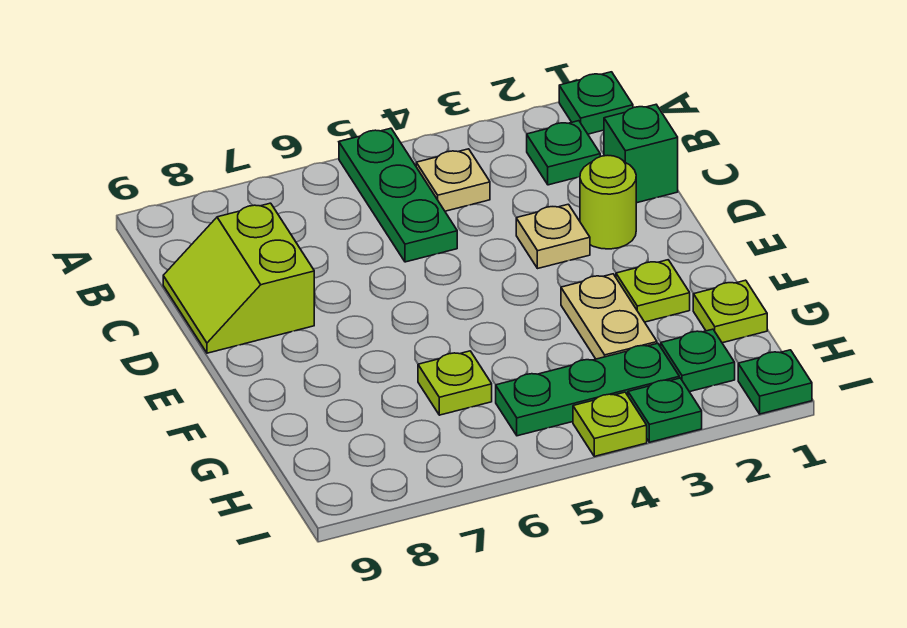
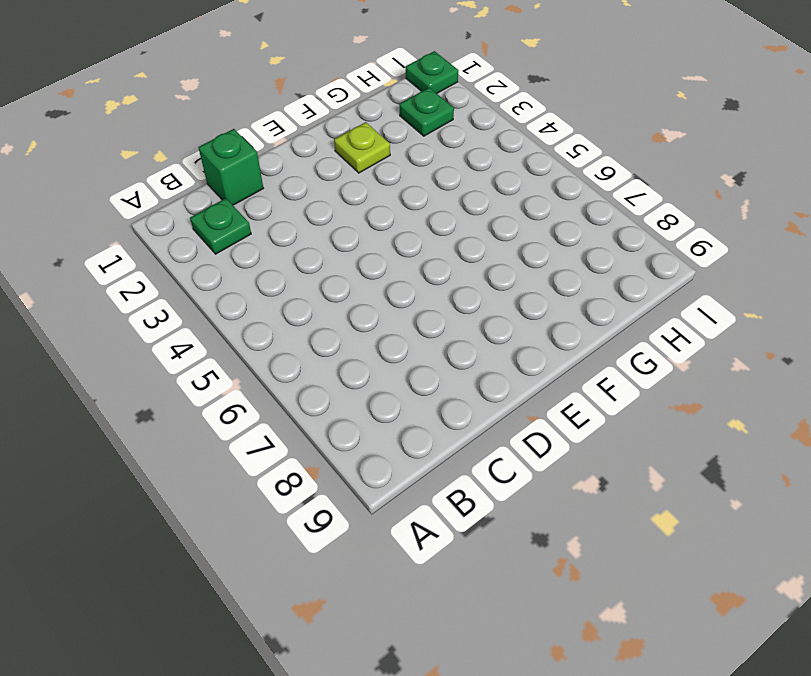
none -> green plate A1 level 1
none -> green plate A5:C5 level 1
none -> tan plate B4 level 1

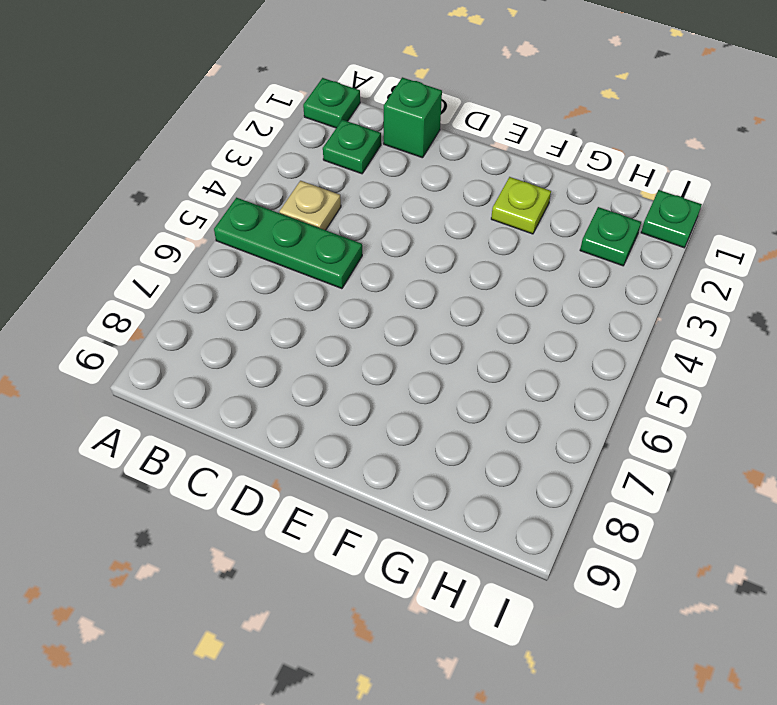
none -> lime slope C8:D9 level 1 top 8
none -> lime round brick D2 level 1
none -> tan plate D3 level 1

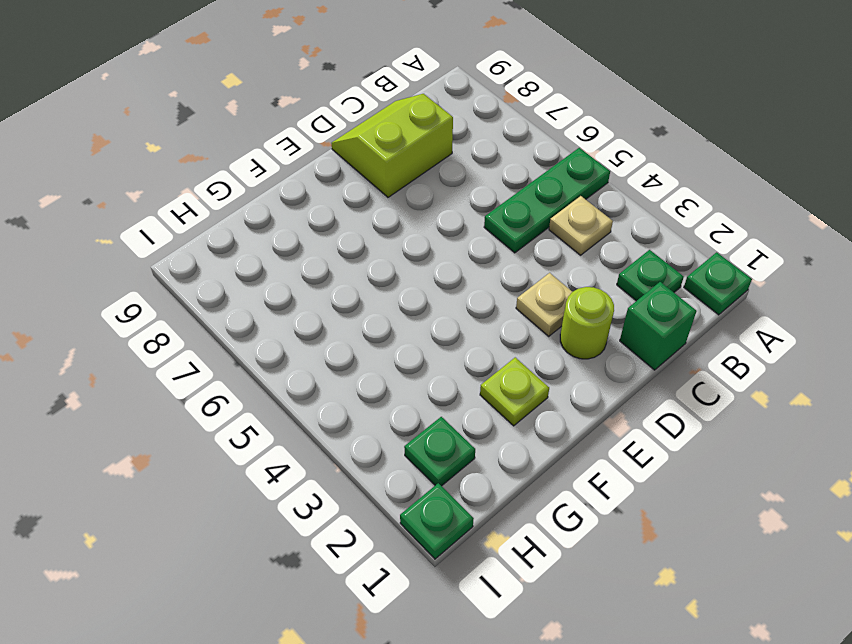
none -> tan plate F3:G3 level 1
none -> lime plate G1 level 1
none -> lime plate G6 level 1

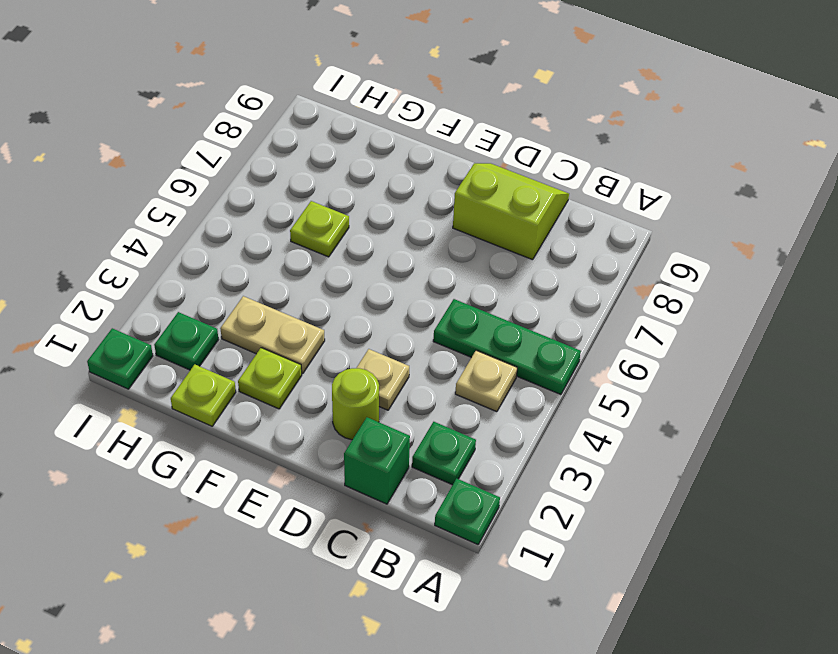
none -> green plate H3:H5 level 1
none -> green plate I3 level 1
none -> lime plate I4 level 1

